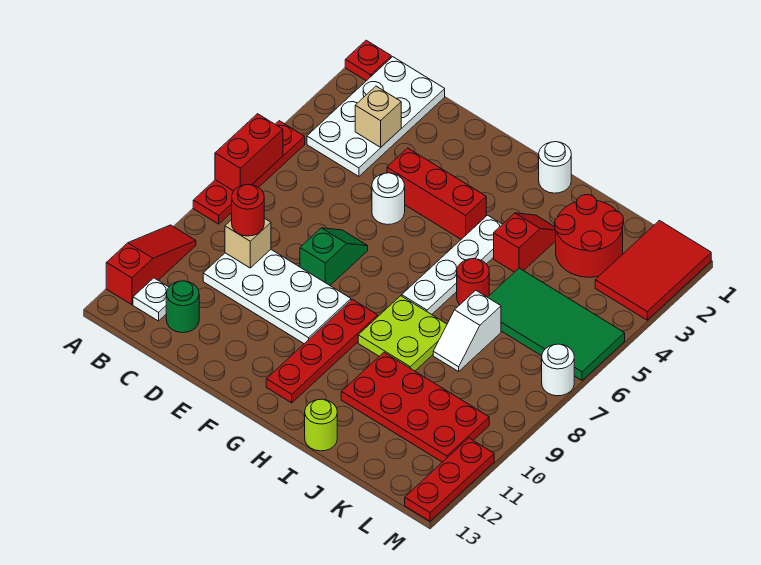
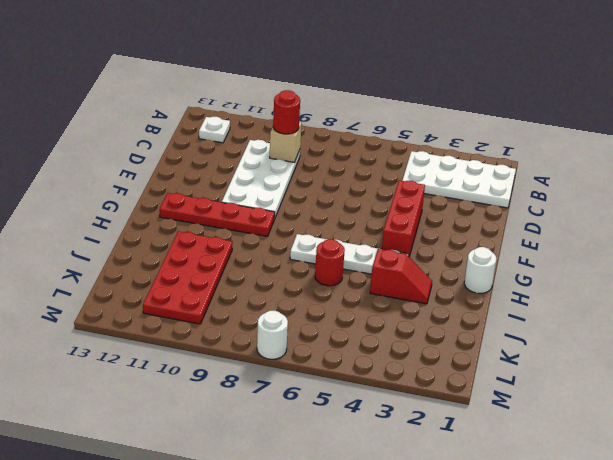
none -> red plate A1 level 1
none -> red plate A5:A8 level 1
none -> red slope A10:A12 level 1 top 12

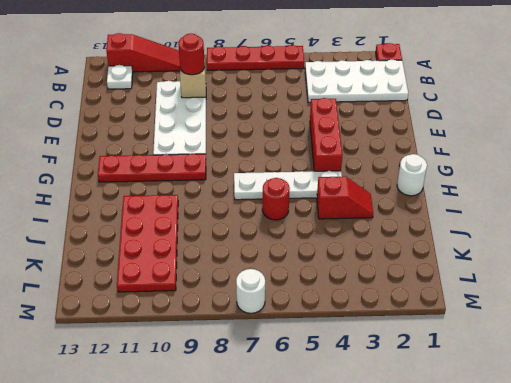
none -> green round brick C12 level 1
none -> white round brick E5 level 1
none -> green slope E7:E8 level 1 top 8

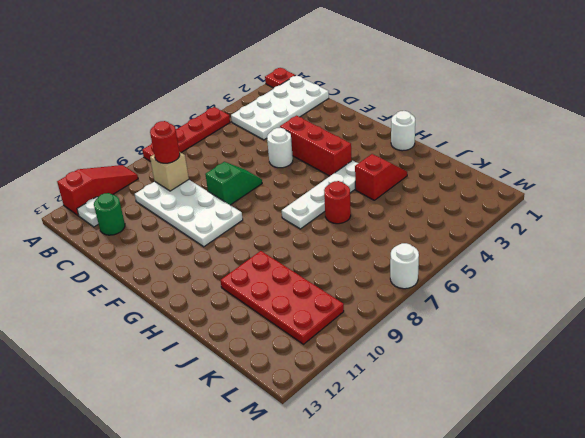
none -> red plate G9:G12 level 1
none -> lime plate H8:I9 level 1
none -> lime round brick I13 level 1

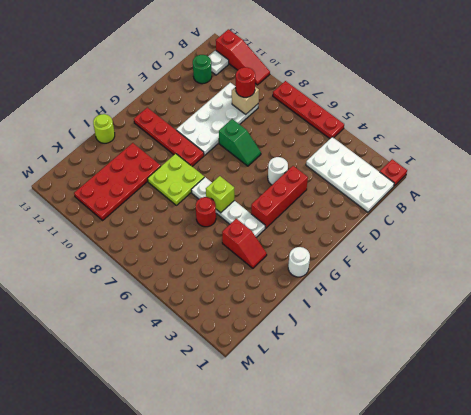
lime brick H6 level 2 -> none
none -> red round brick J2:K3 level 1
none -> green tile J5:M6 level 1
none -> white slope J7:J8 level 1 top 7

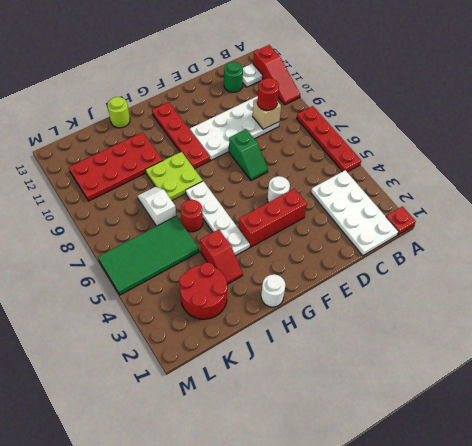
none -> red tile L1:M3 level 1
none -> white round brick M7 level 1
none -> red plate M11:M13 level 1

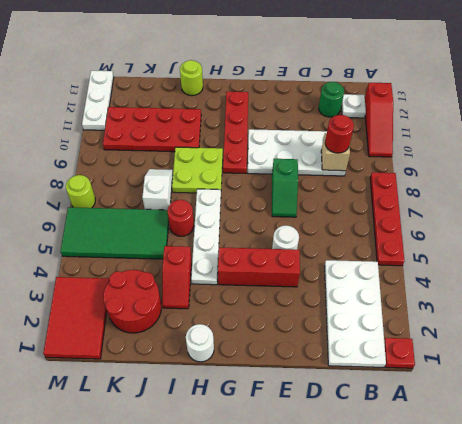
lime round brick M7 level 1 -> white round brick M7 level 1
white plate M11:M13 level 1 -> red plate M11:M13 level 1
none -> red brick A6:A7 level 2
none -> tan brick C3 level 2

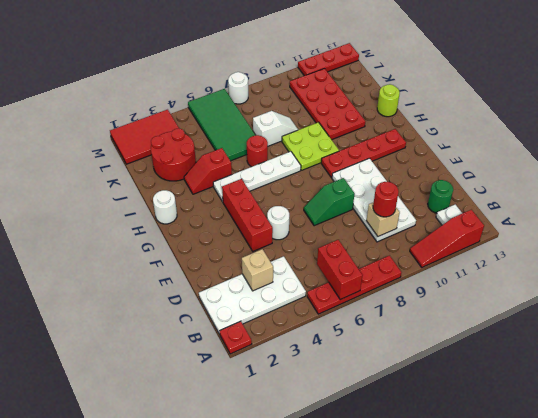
red brick A6:B6 level 2 -> red brick A6:A7 level 2

